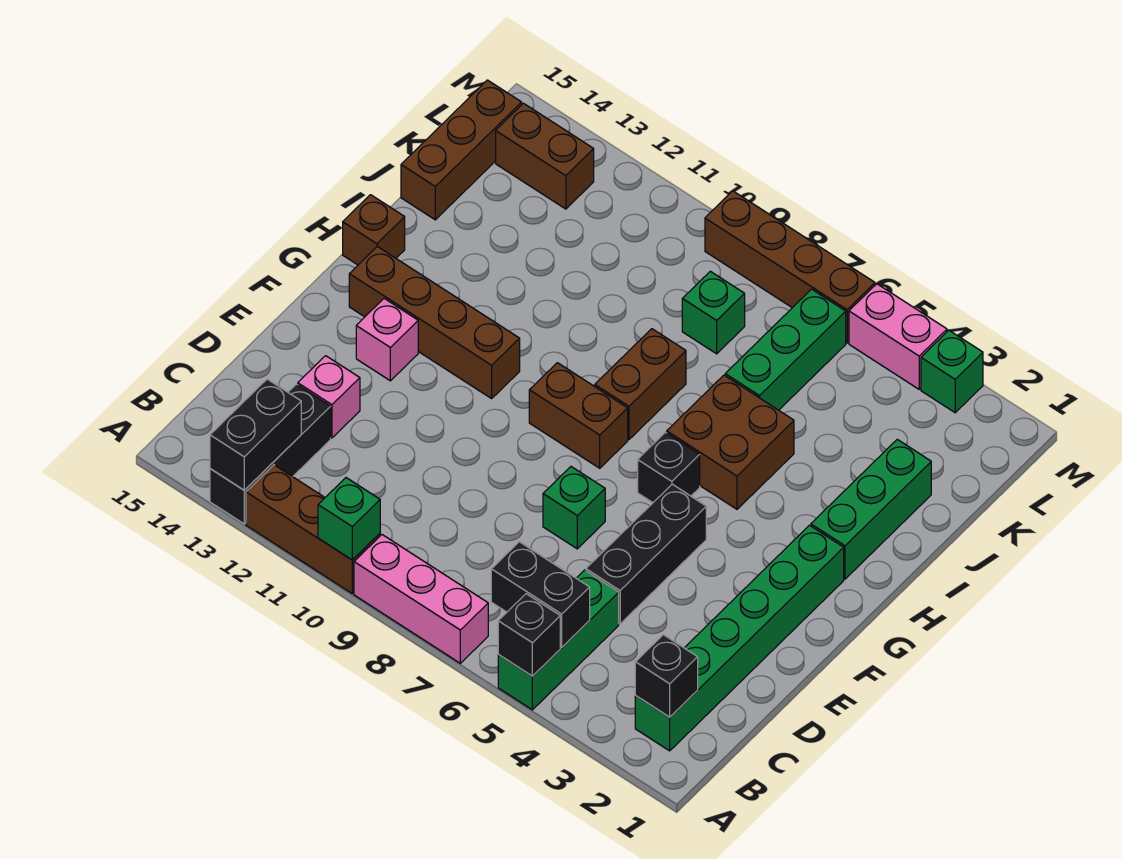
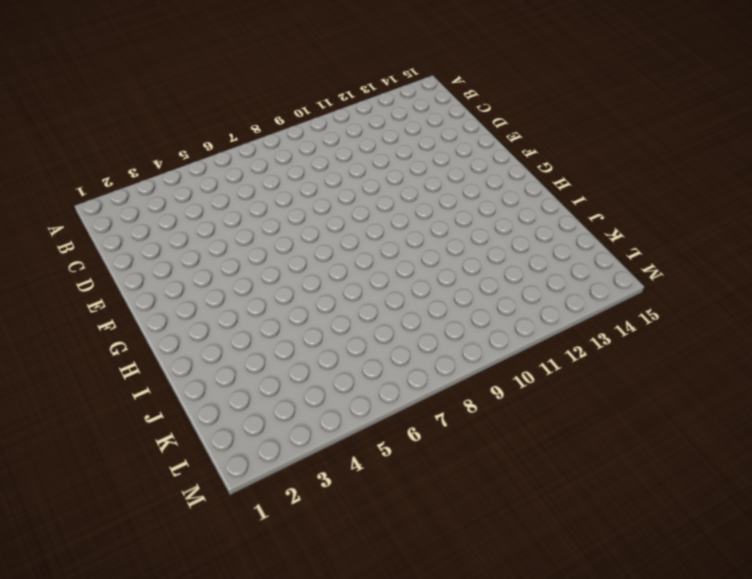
none -> green brick A5:C5 level 1
none -> pink brick A7:A9 level 1
none -> brown brick A10:A12 level 1

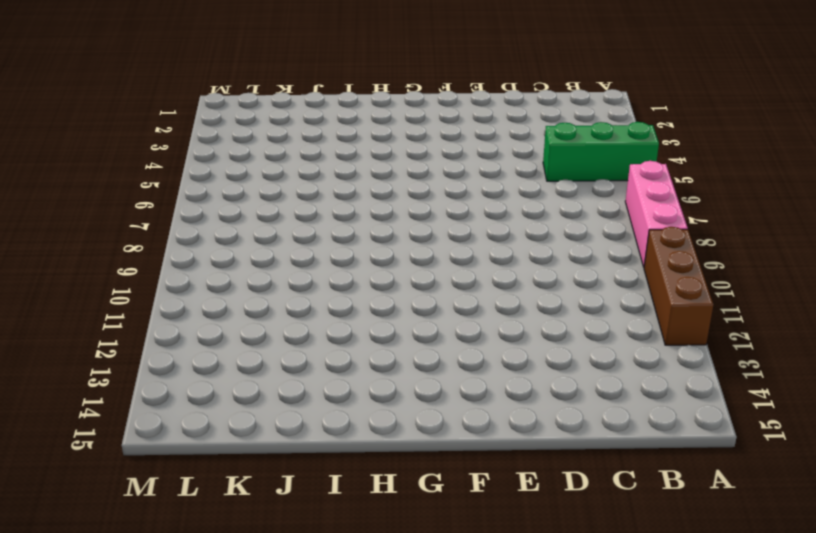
none -> black brick A13:C13 level 1
none -> green brick B2:G2 level 1
none -> black brick D5:F5 level 1

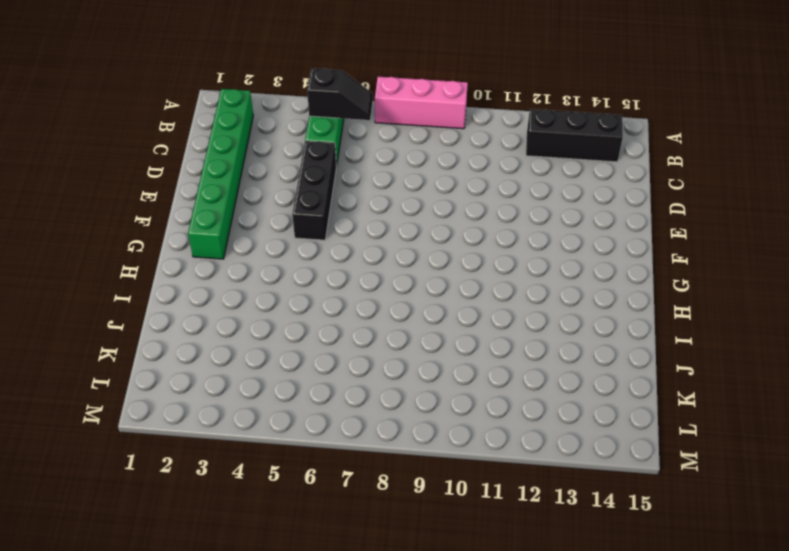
black slope B5:B6 level 2 top 5 -> black brick B5:B6 level 2
black brick B12:B14 level 1 -> black brick A13:C13 level 1
none -> brown brick A10:A12 level 1
none -> pink brick D13 level 1
none -> green brick E7 level 1

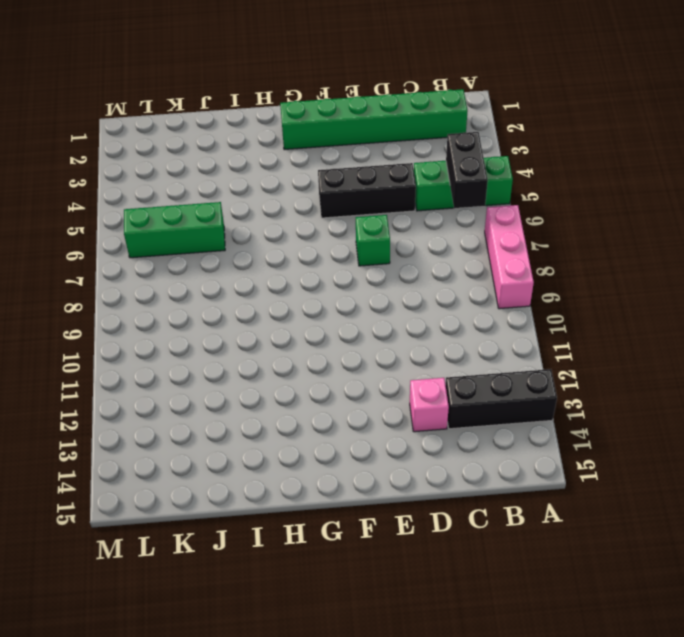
none -> brown brick A10:A12 level 1
none -> pink brick F13 level 1
none -> black brick G6 level 1

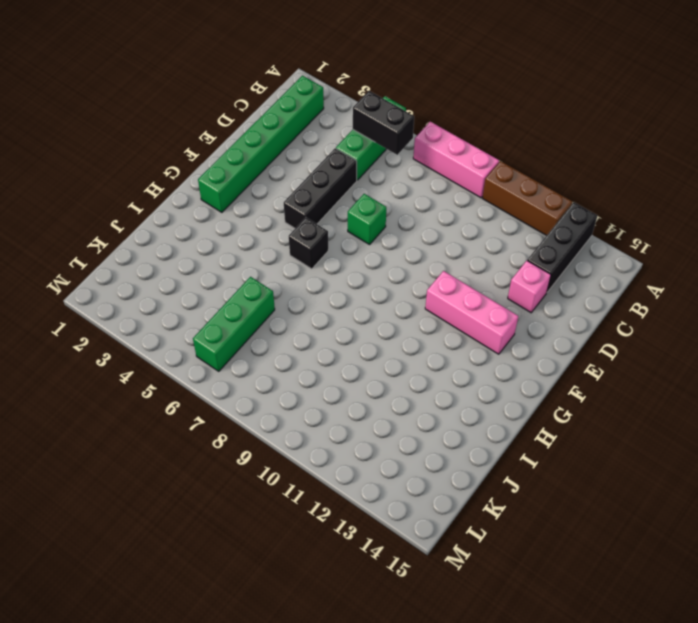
pink brick F11:F13 level 1 -> pink brick F13 level 1
none -> brown brick G8:G9 level 1
none -> brown brick G11:G14 level 1
none -> green brick H2:J2 level 1

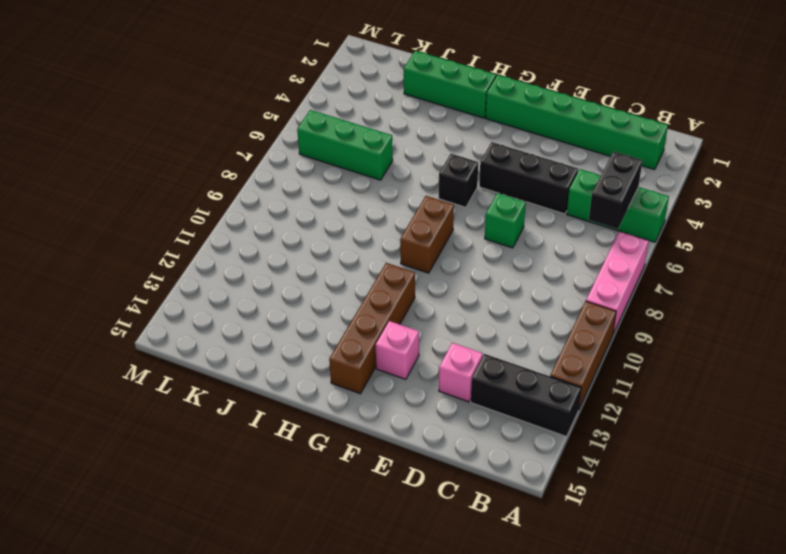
none -> brown brick H5:I6 level 1
none -> brown brick H8:I8 level 1
none -> brown brick H15 level 1

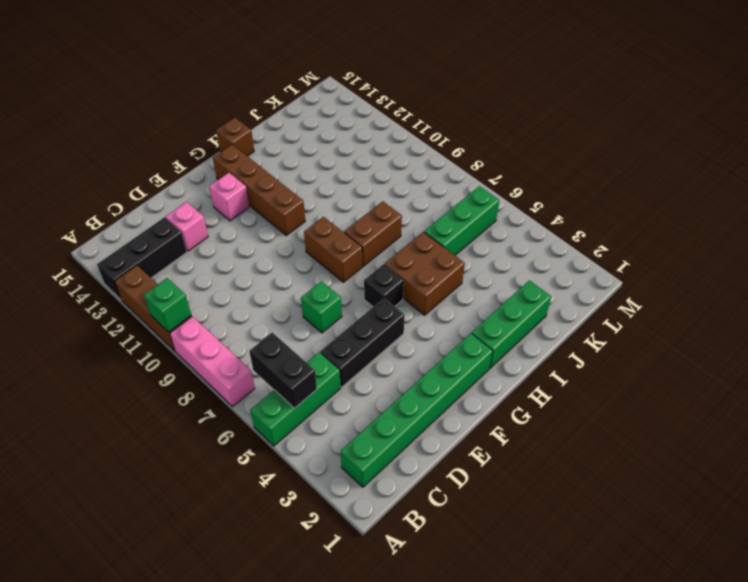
none -> brown brick J15:L15 level 1
none -> green brick K8 level 1
none -> brown brick L13:L14 level 1

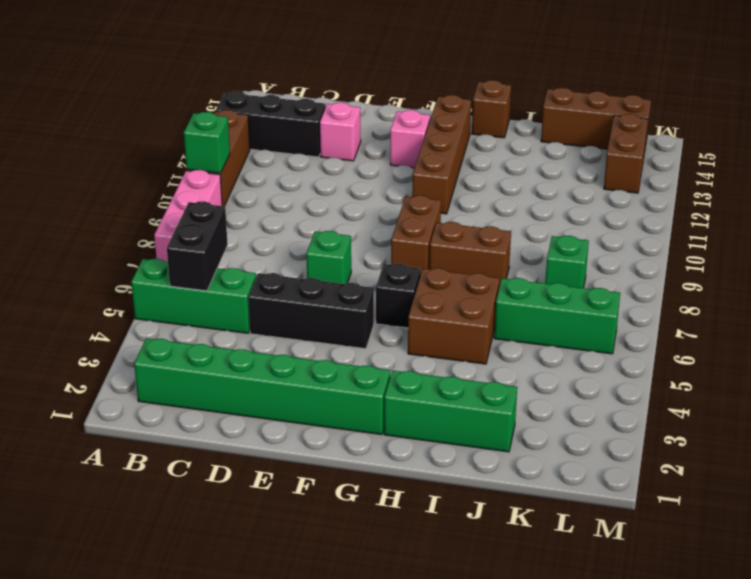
none -> green brick M3 level 1
none -> pink brick M4:M5 level 1
none -> brown brick M6:M9 level 1

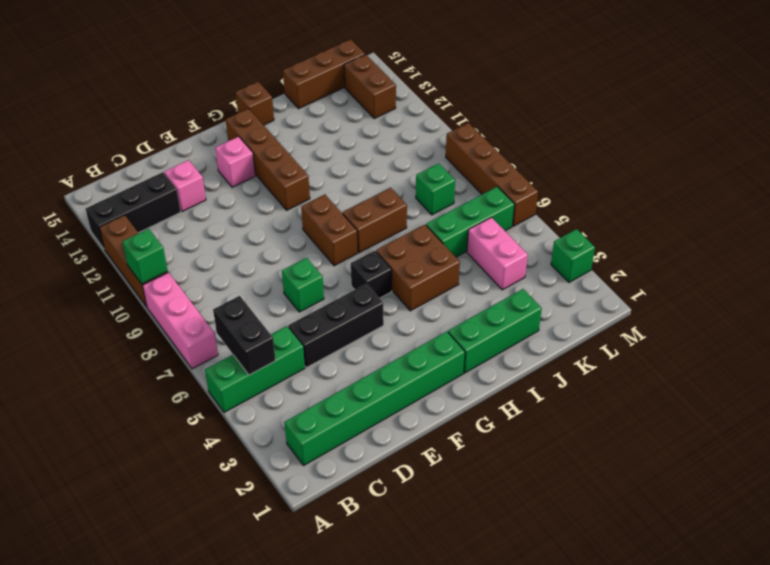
pink brick K4:K5 level 1 -> pink brick M4:M5 level 1
none -> black brick A5 level 2
none -> black brick A13:B13 level 2
none -> black brick B2 level 2

